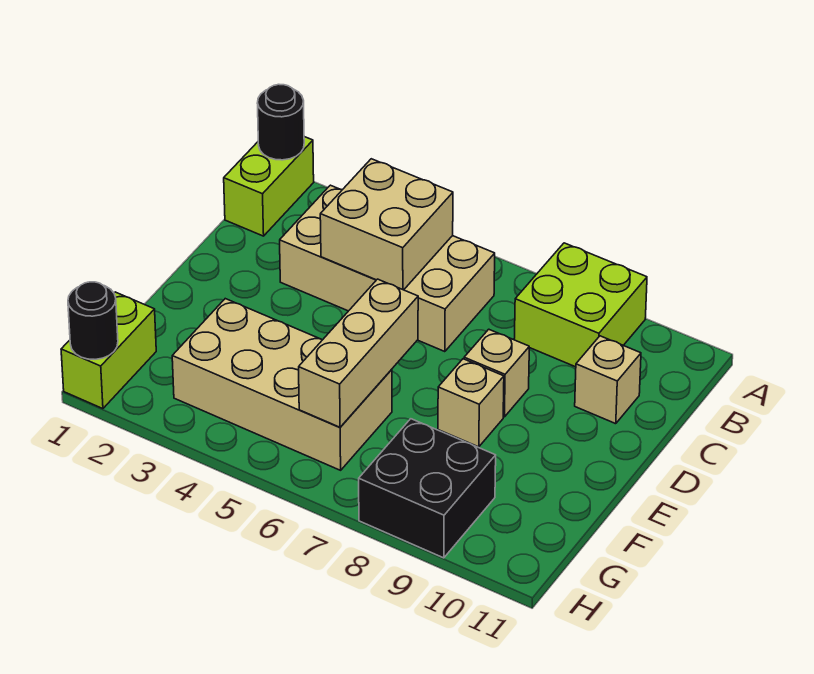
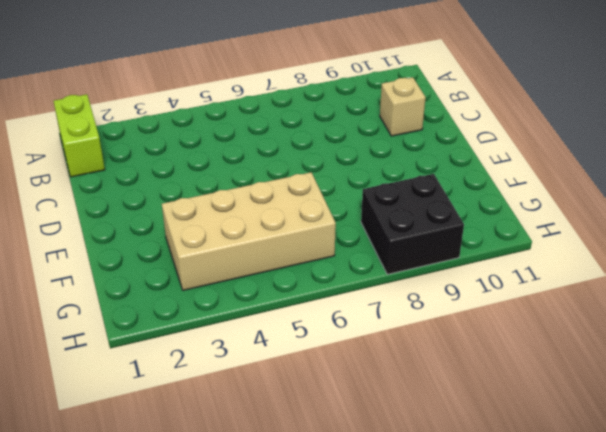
none -> lime brick A8:B9 level 1
none -> tan brick B3:C6 level 1
none -> tan brick D8 level 1

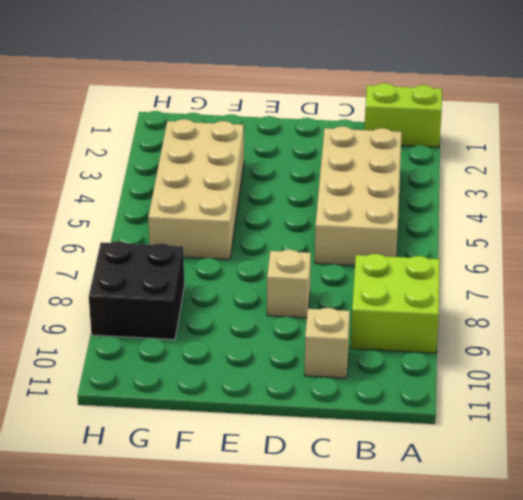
none -> tan brick E8 level 1
none -> lime brick G1:H1 level 1
none -> black round brick A1 level 2

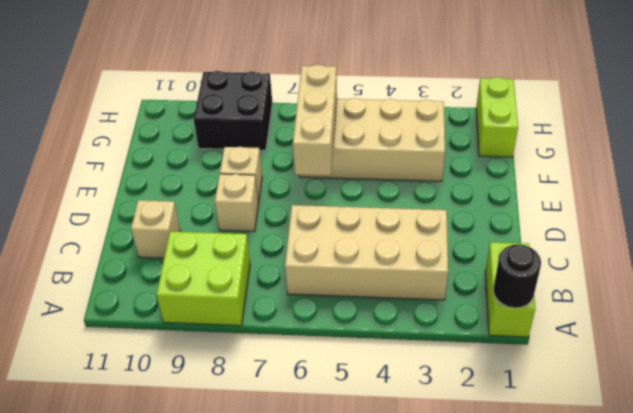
none -> tan brick B4:C5 level 2
none -> black round brick H1 level 2

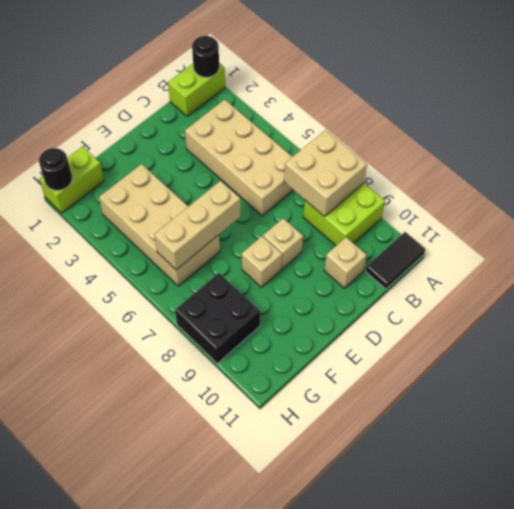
tan brick A7:B8 level 2 -> tan brick B4:C5 level 2
black tile A11:B11 level 1 -> none

